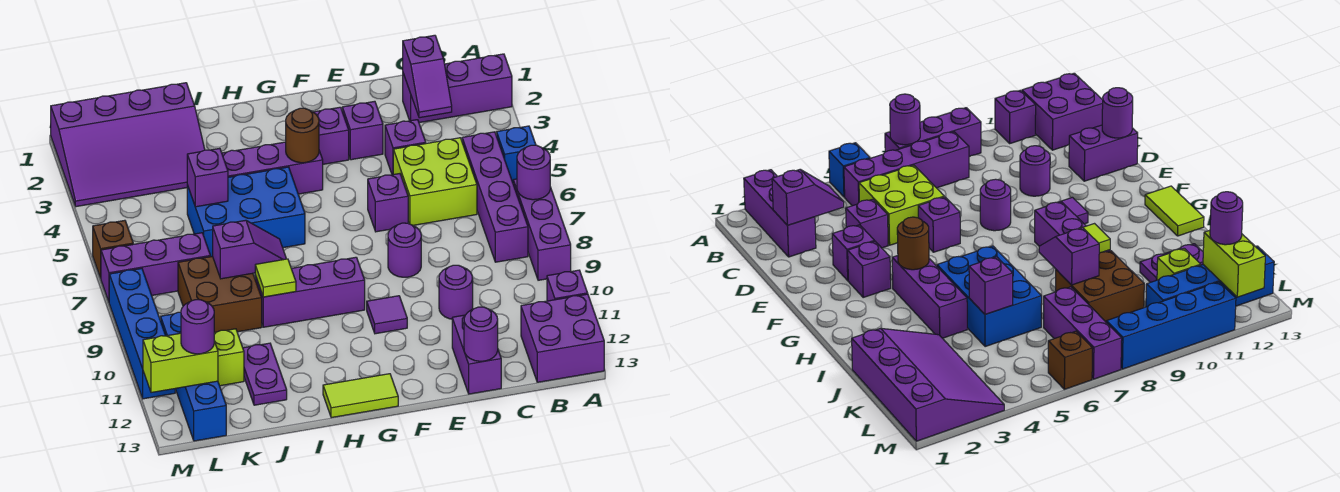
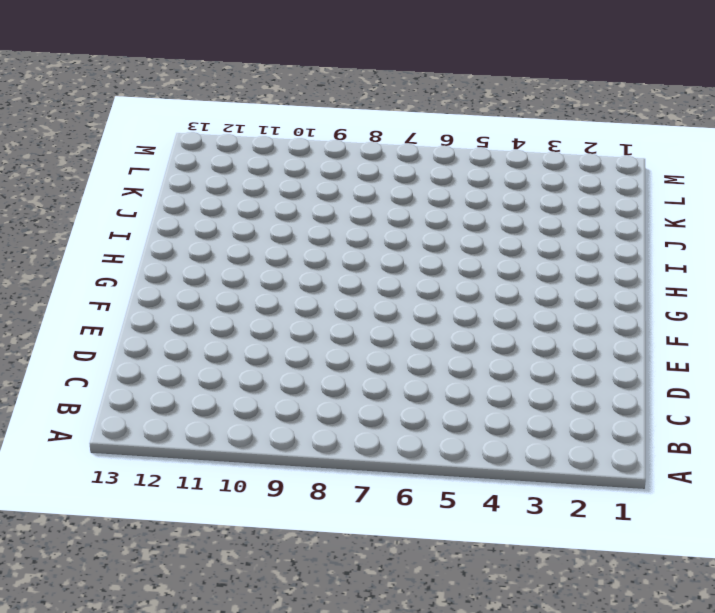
none -> purple brick A2:C2 level 1
none -> blue brick A5 level 1
none -> purple brick A7:A9 level 1
none -> purple brick A11 level 1

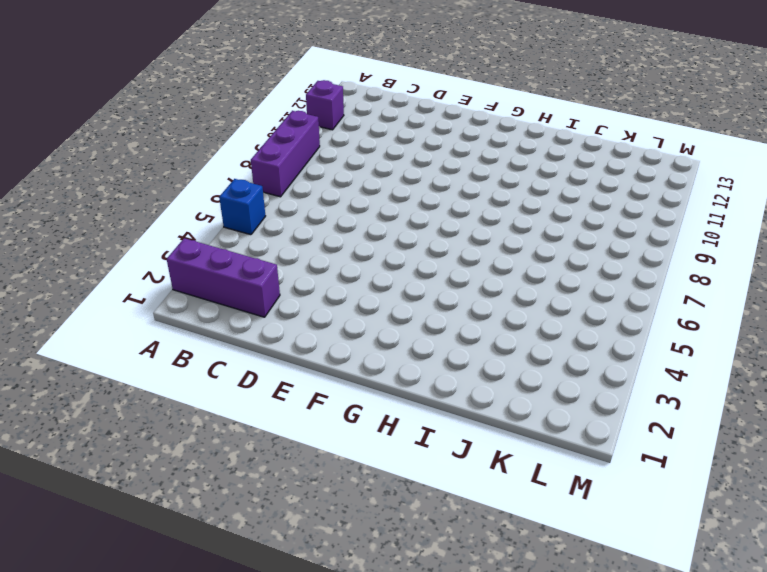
none -> purple brick A12:B13 level 1
none -> purple brick B5:B8 level 1
none -> lime brick C5:D6 level 1
none -> purple brick D4 level 1

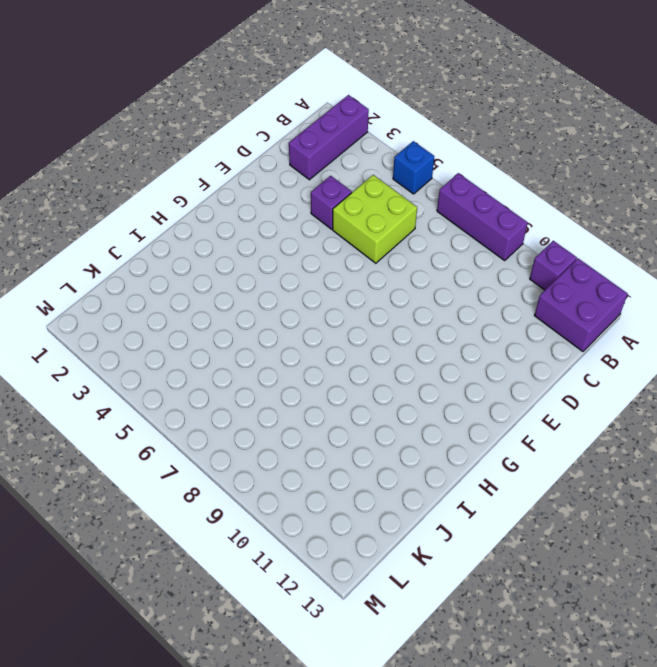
none -> purple brick B5:B8 level 1
none -> purple round brick D10 level 1
none -> purple brick D12:D13 level 1
none -> purple brick E3 level 1

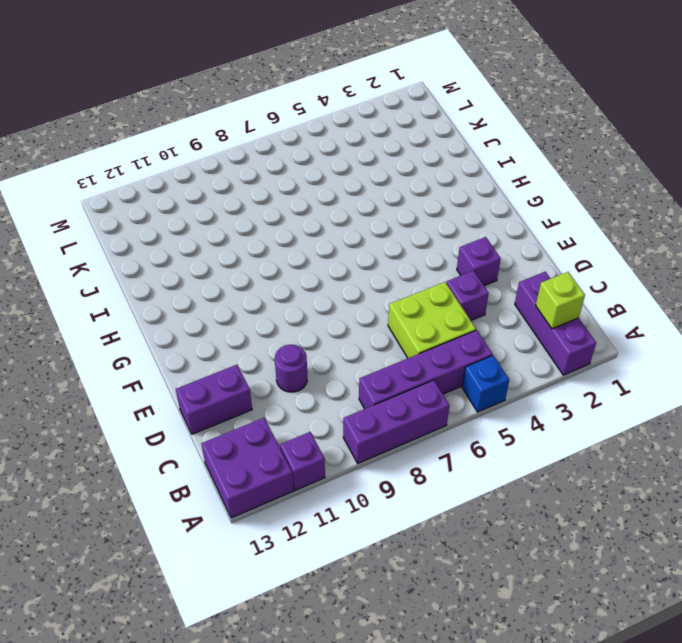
lime brick B2 level 2 -> lime brick K11 level 1
none -> purple brick E6 level 1
none -> purple round brick E8 level 1
none -> purple brick F3 level 1
none -> purple tile F10 level 1

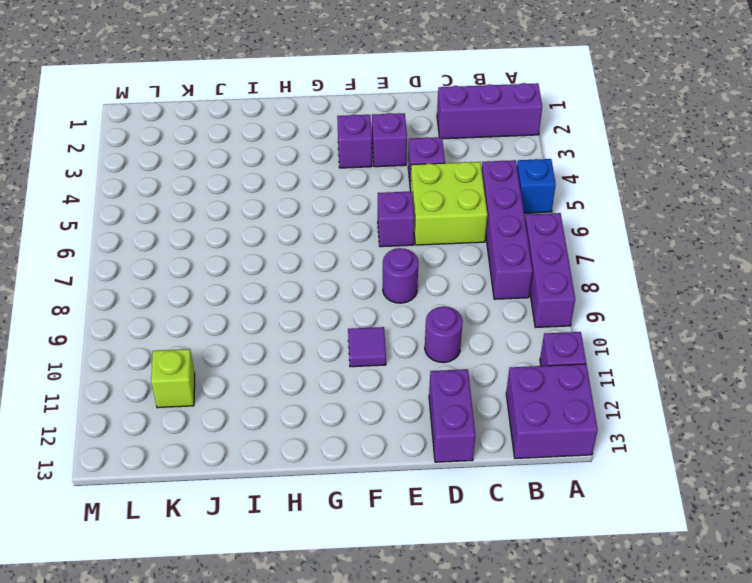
none -> purple brick G4:I4 level 1
none -> purple brick G9:I9 level 1
none -> lime tile G13:H13 level 1
none -> blue brick H5:J6 level 1

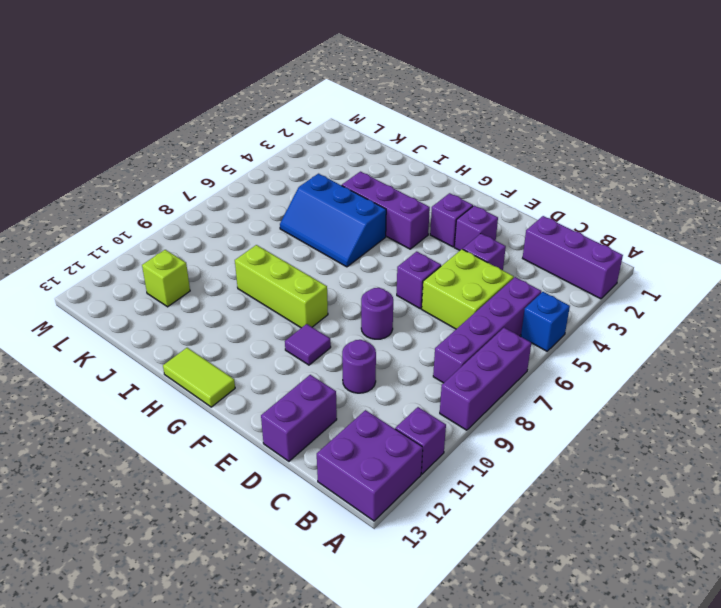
lime brick G9:I9 level 1 -> purple brick G9:I9 level 1
blue slope H5:J6 level 1 top 5 -> blue brick H5:J6 level 1
none -> purple slope J1:M3 level 1 top 1
none -> brown brick J8:K9 level 1
none -> purple plate J11:J12 level 1
none -> purple brick K7:M7 level 1

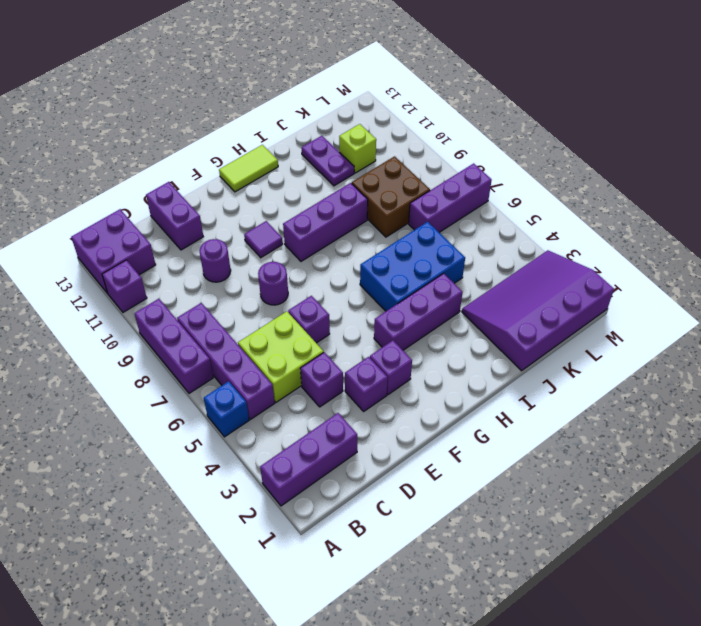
none -> blue brick L10:L13 level 1
none -> brown brick M6 level 1
none -> blue brick M8:M11 level 1
none -> purple round brick A7 level 2

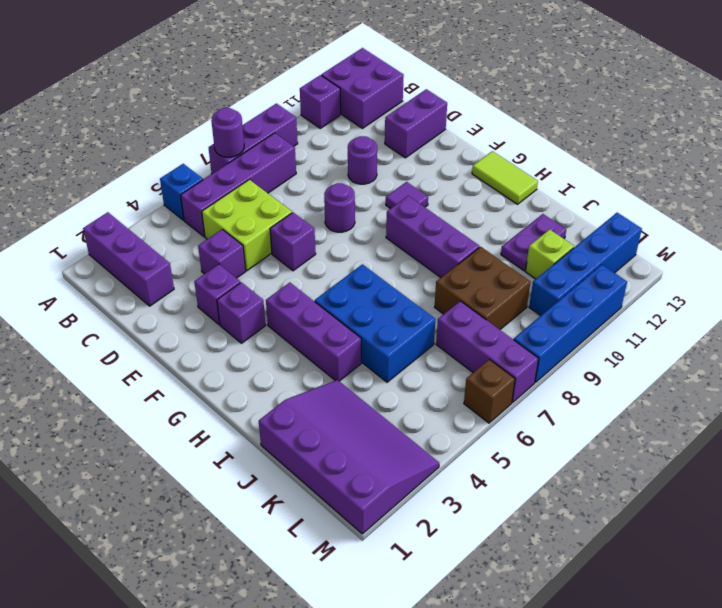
none -> purple slope C2:C3 level 2 top 2
none -> purple round brick D13 level 2
none -> brown round brick G4 level 2
none -> purple slope I8:J8 level 2 top J

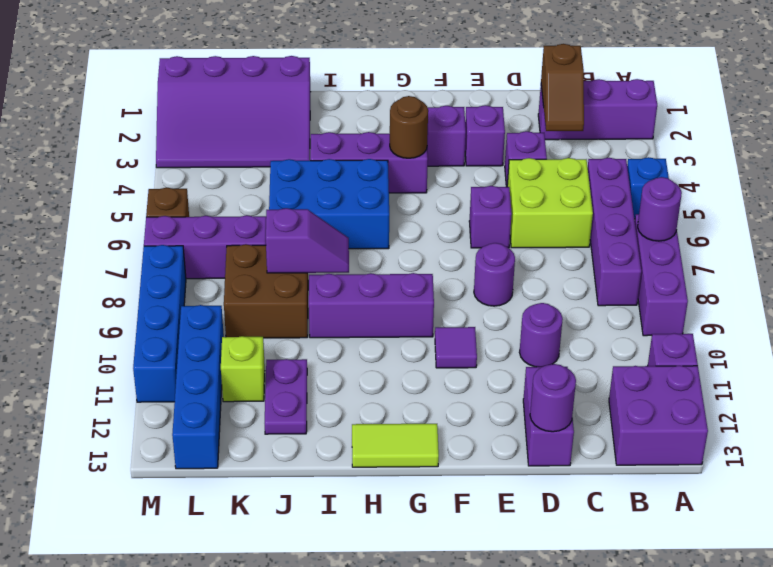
brown slope C2:C3 level 2 top 2 -> purple slope C2:C3 level 2 top 2
none -> lime tile I9 level 2
none -> purple brick J5 level 2
none -> lime brick L12:M12 level 2
none -> purple round brick L12 level 3

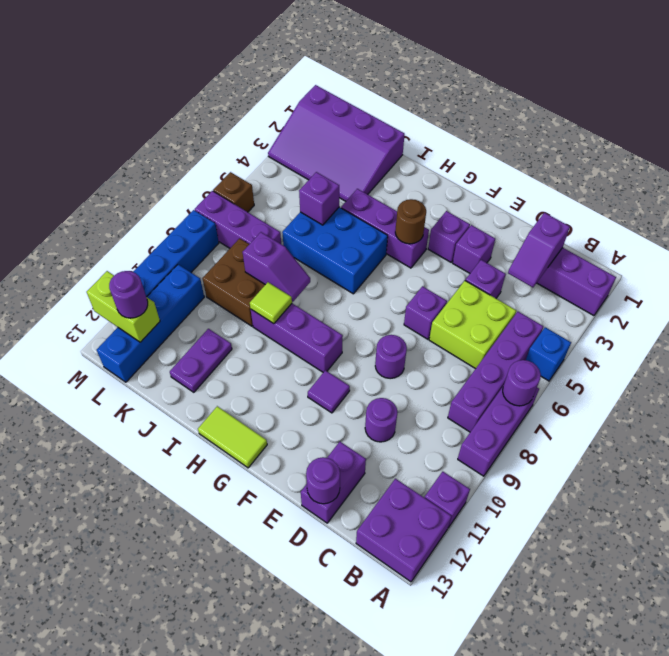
none -> lime brick K11 level 1

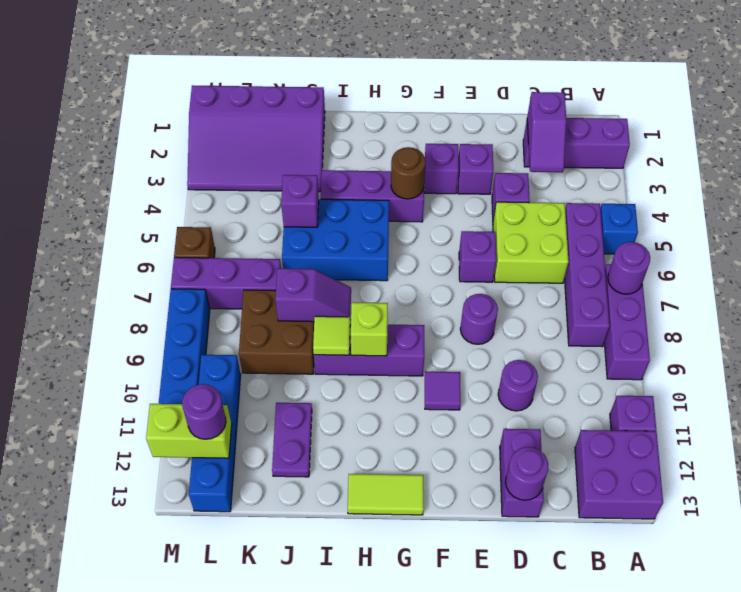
lime brick H9 level 2 -> lime brick K11 level 1

